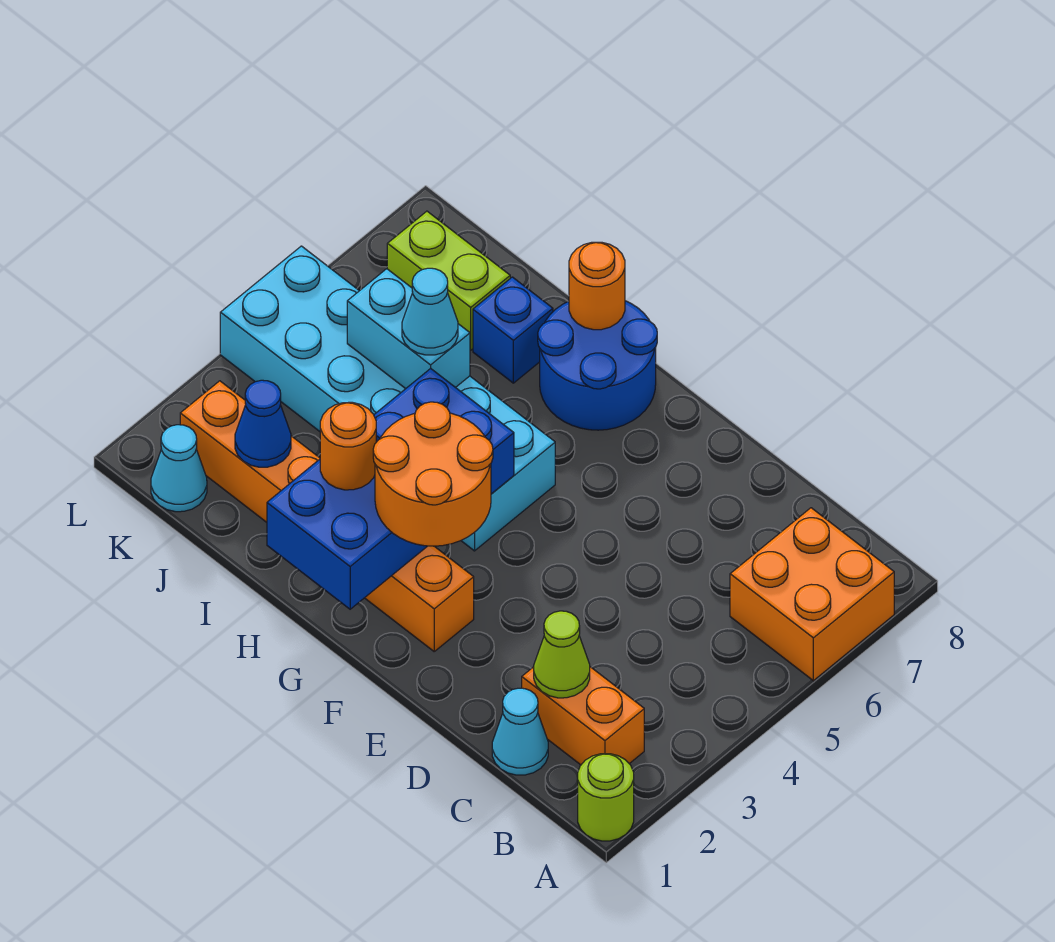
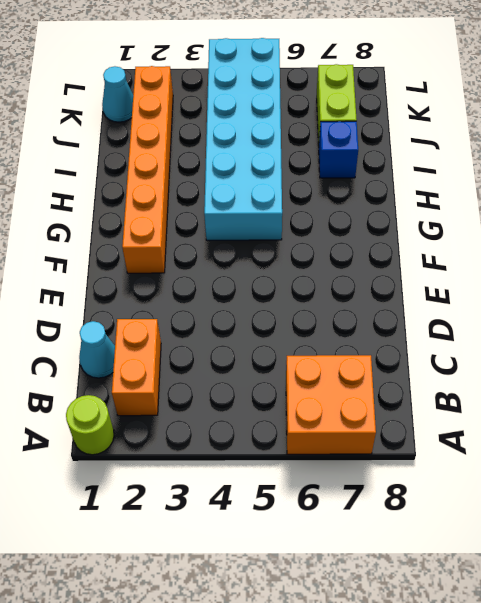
none -> blue round brick G7:H8 level 1
none -> lime cone C2 level 2
none -> blue brick G1:H4 level 2

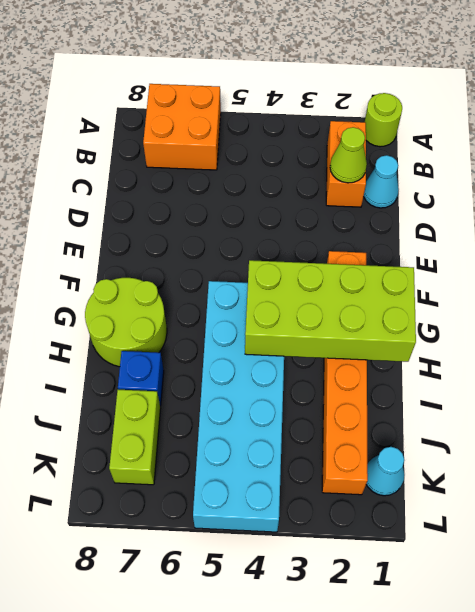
lime brick G1:H4 level 2 -> blue brick G1:H4 level 2
lime round brick G7:H8 level 1 -> blue round brick G7:H8 level 1
none -> orange round brick H8 level 2
none -> cyan brick I5:J5 level 2
none -> blue cone J2 level 2

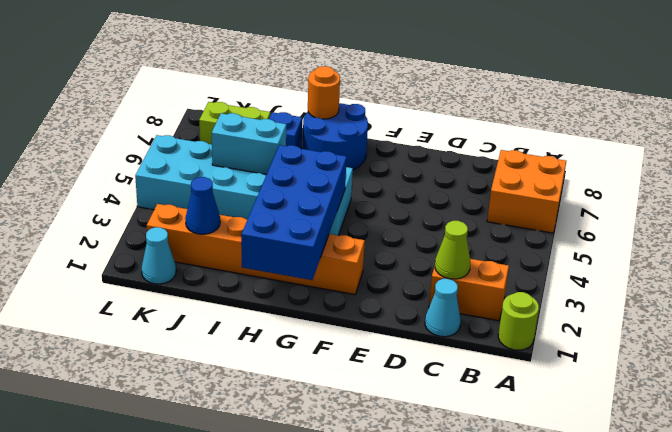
none -> orange round brick F2:G3 level 3
none -> orange round brick H2 level 3
none -> cyan cone I5 level 3

